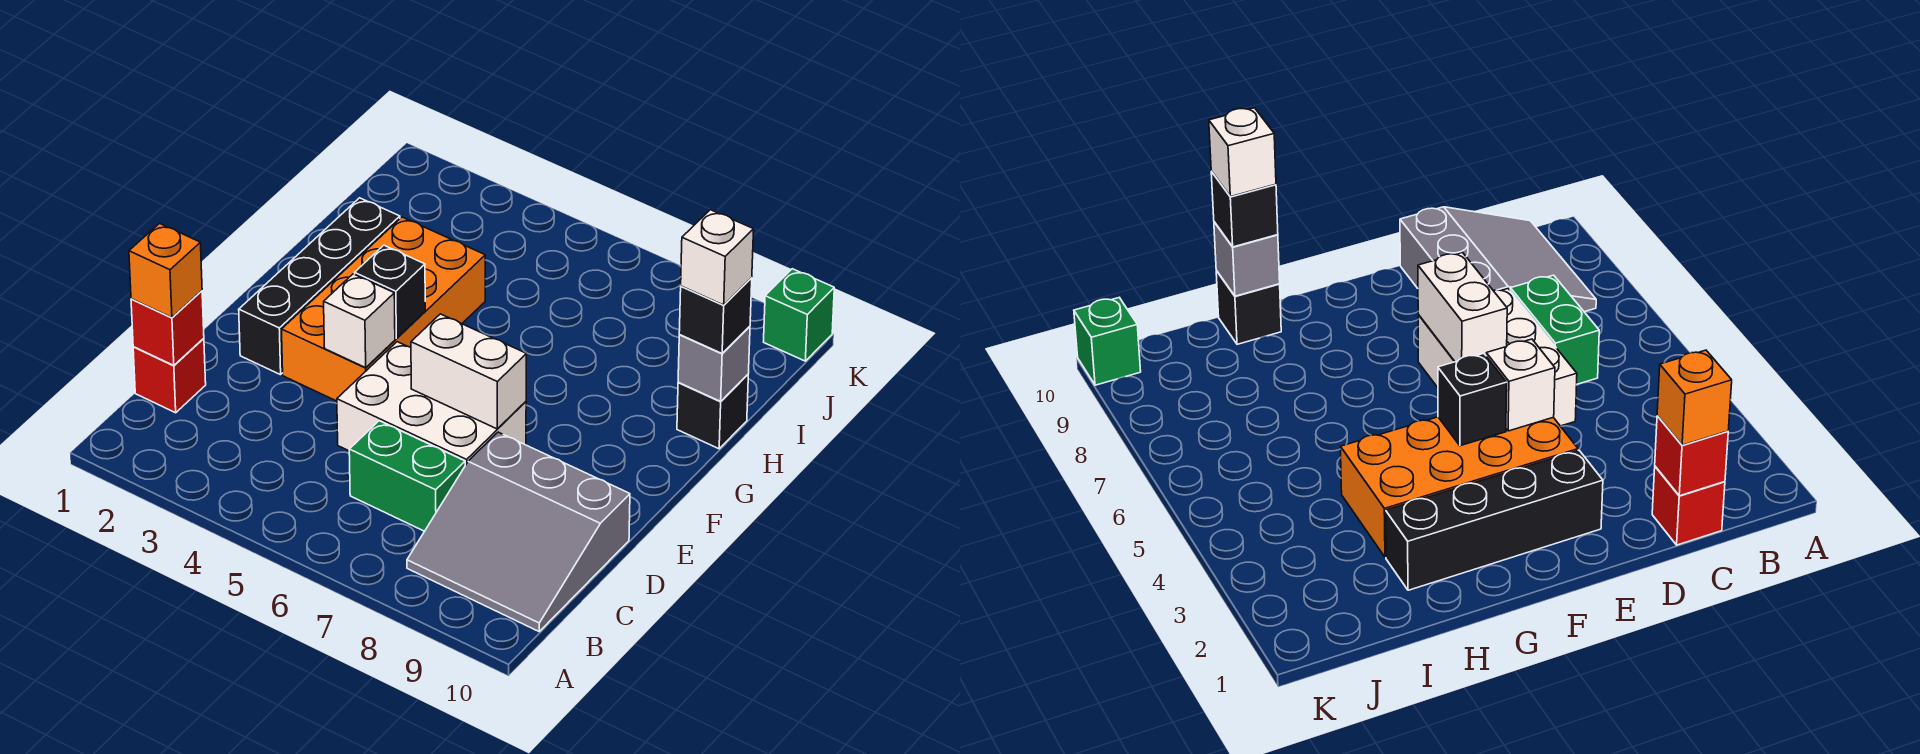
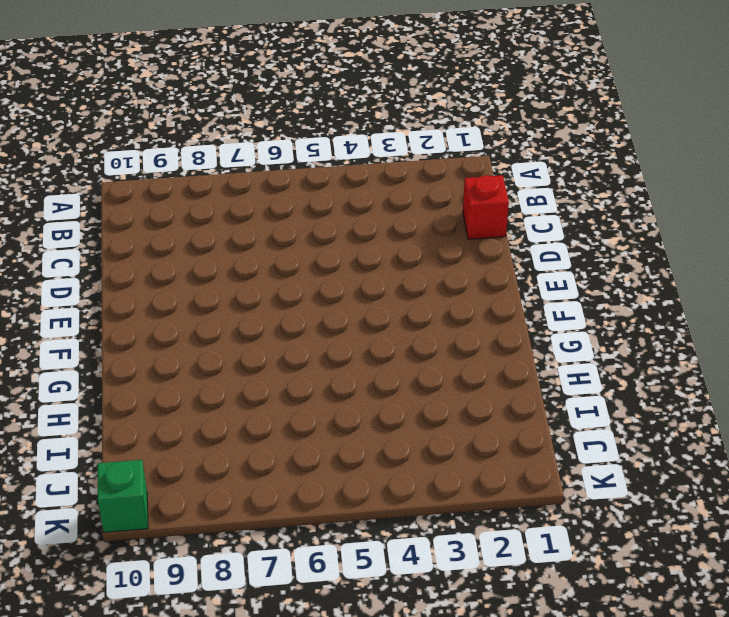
none -> grey slope B8:D10 level 1 top D
none -> green brick C6:C7 level 1
none -> white brick D5:E7 level 1

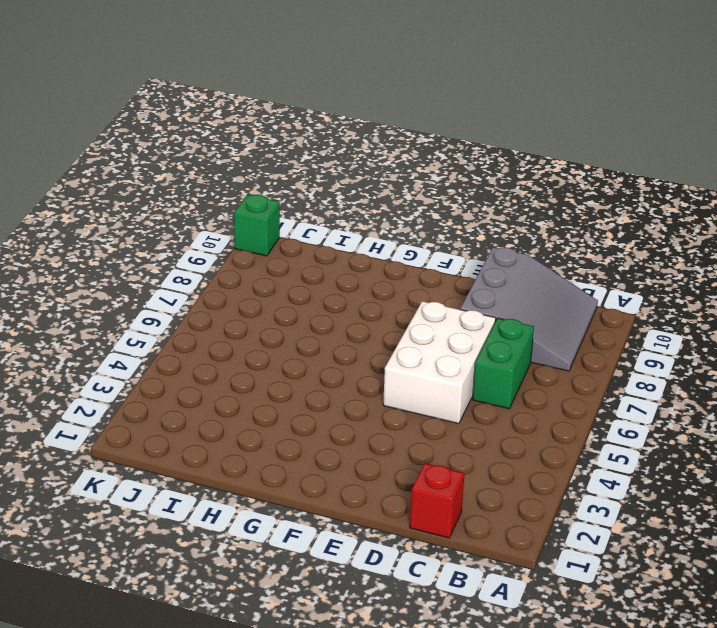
none -> black brick E2:H2 level 1
none -> orange brick E3:H4 level 1
none -> black brick H10 level 1

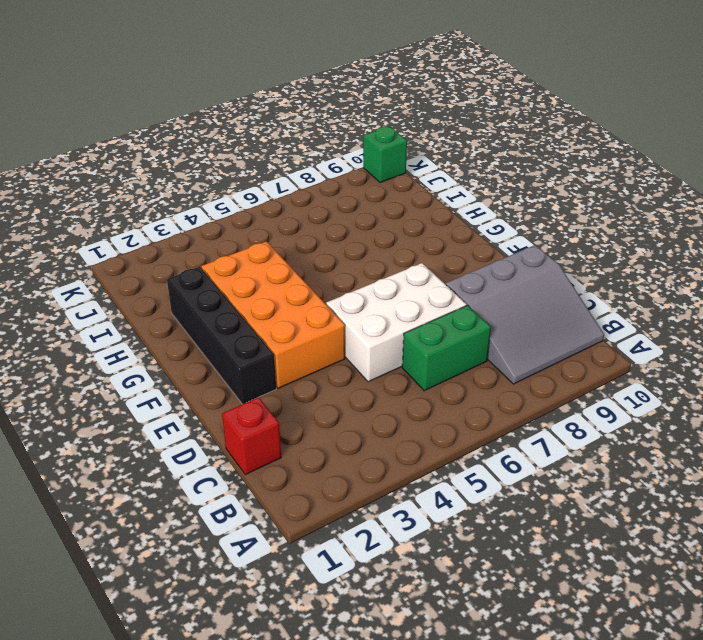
none -> black brick H10 level 1
none -> red brick C1 level 2
none -> white brick E4 level 2

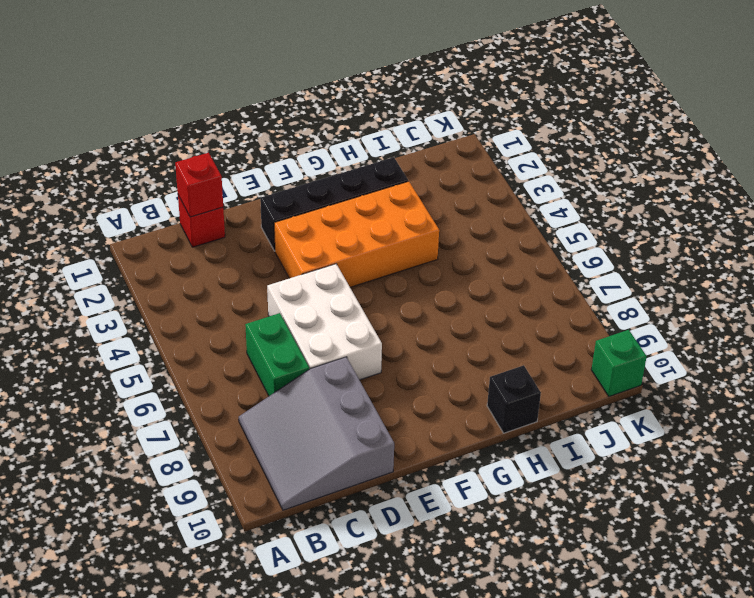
none -> white brick E4 level 2
none -> white brick E6:E7 level 2
none -> black brick F4 level 2

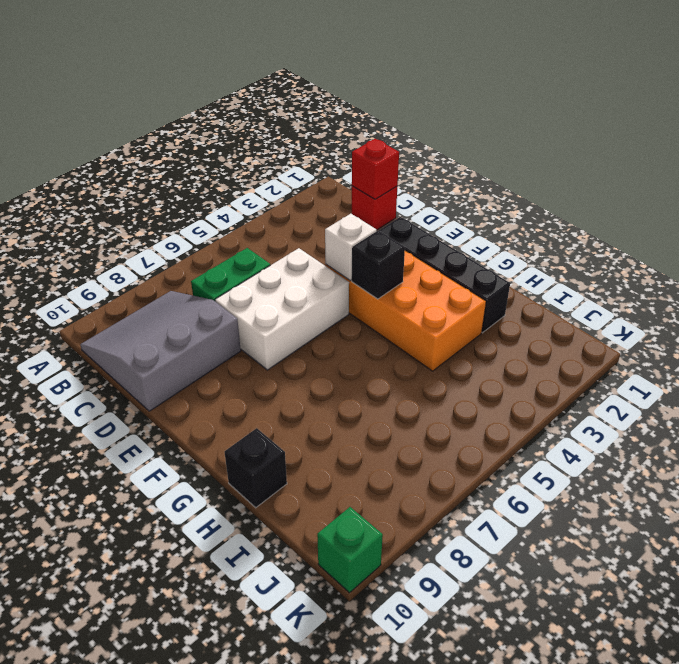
none -> white brick E6:E7 level 2
none -> grey brick H10 level 2
none -> orange brick C1 level 3

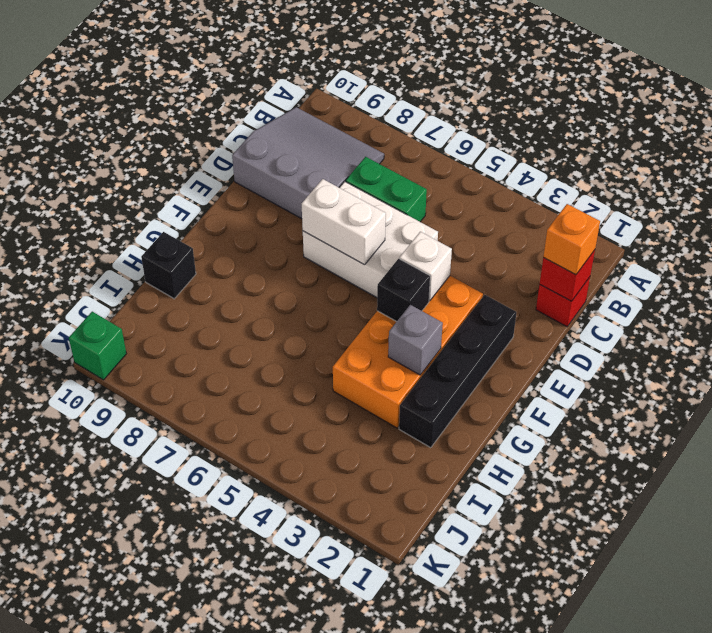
grey brick G3 level 2 -> grey brick H10 level 2
none -> black brick H10 level 3
none -> white brick H10 level 4

